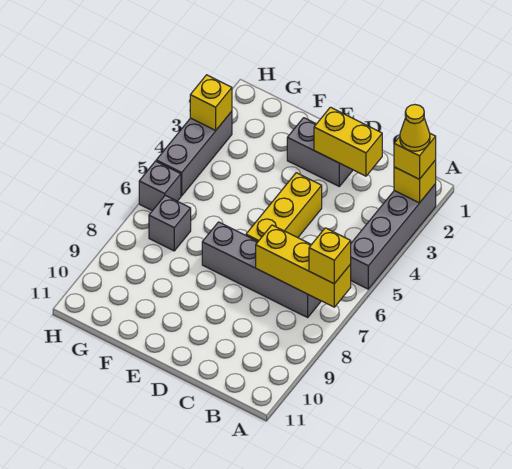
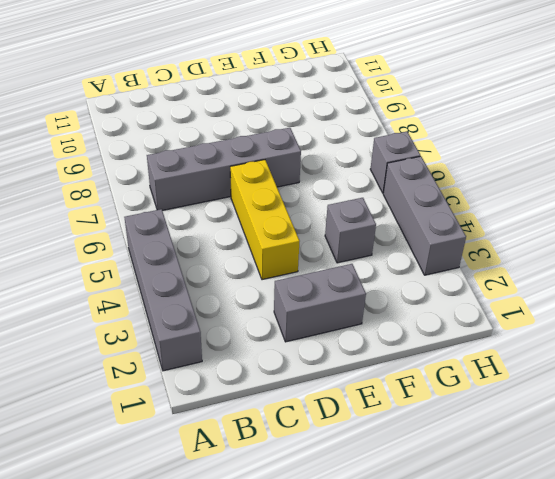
grey brick F4 level 1 -> grey brick G7 level 1
none -> yellow brick A2 level 2
none -> yellow brick A7:C7 level 2
none -> yellow brick C2:D2 level 2

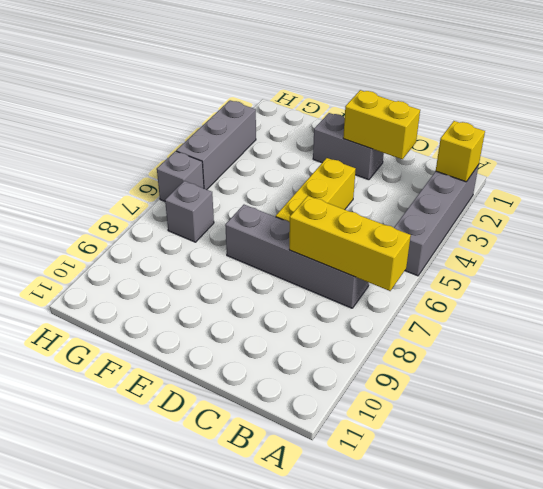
none -> yellow brick H3 level 2
none -> yellow brick A2 level 3
none -> yellow brick A7 level 3

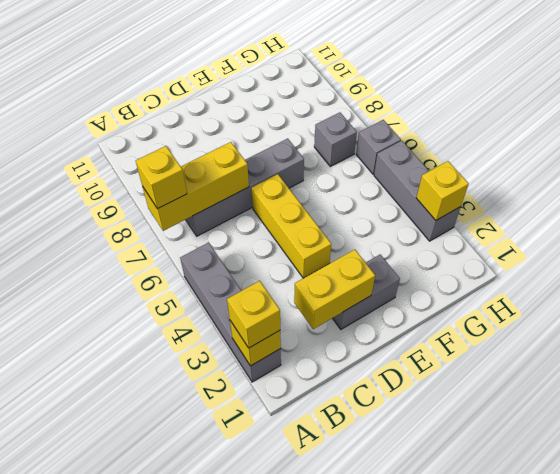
none -> yellow cone A2 level 4

